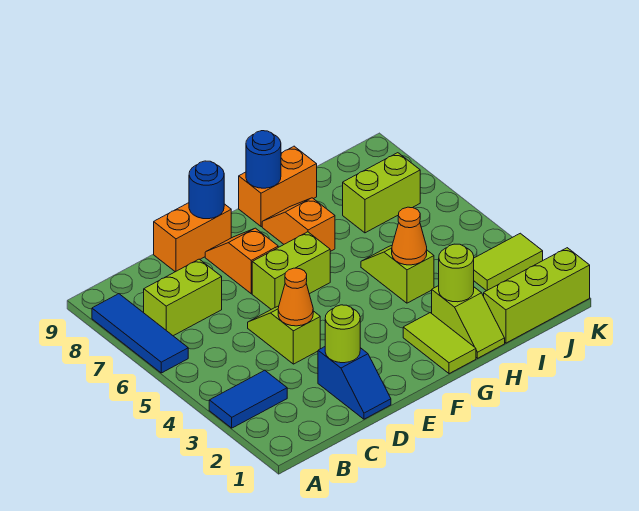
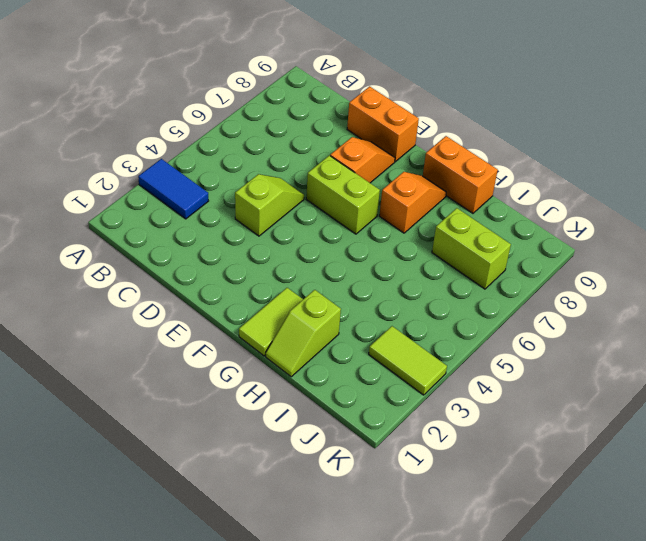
none -> blue tile A6:A8 level 1
none -> lime brick B7:C7 level 1
none -> blue slope D1:D2 level 1 top 2

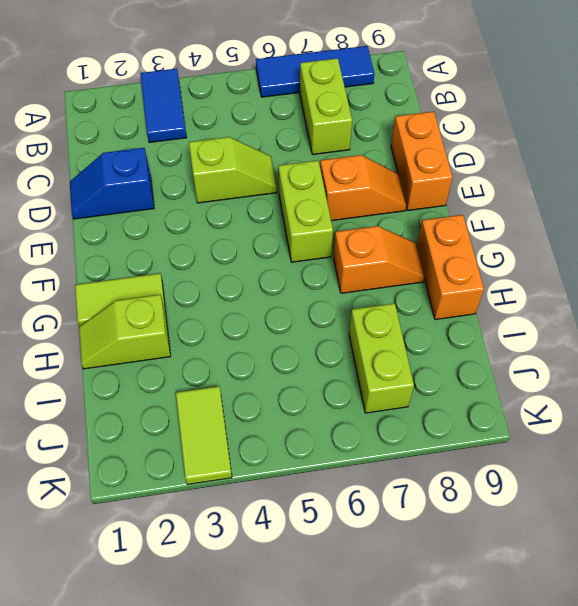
none -> lime slope H4:H5 level 1 top 4
none -> lime brick I1:K1 level 1
none -> lime round brick D2 level 2

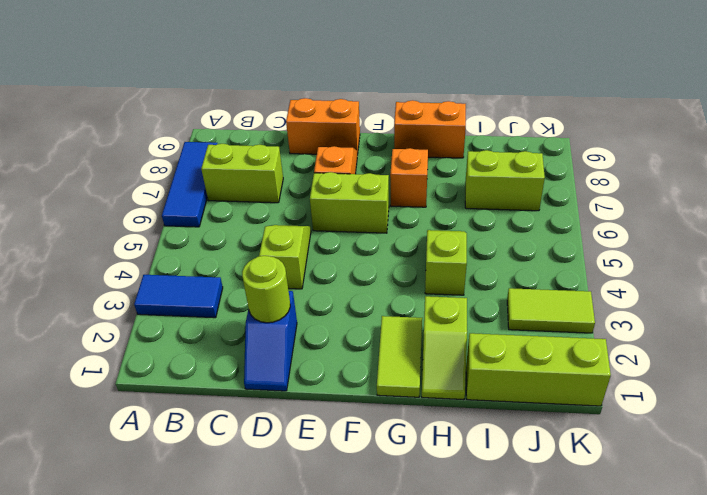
none -> orange cone D4 level 2
none -> blue round brick E9 level 2
none -> blue round brick G9 level 2

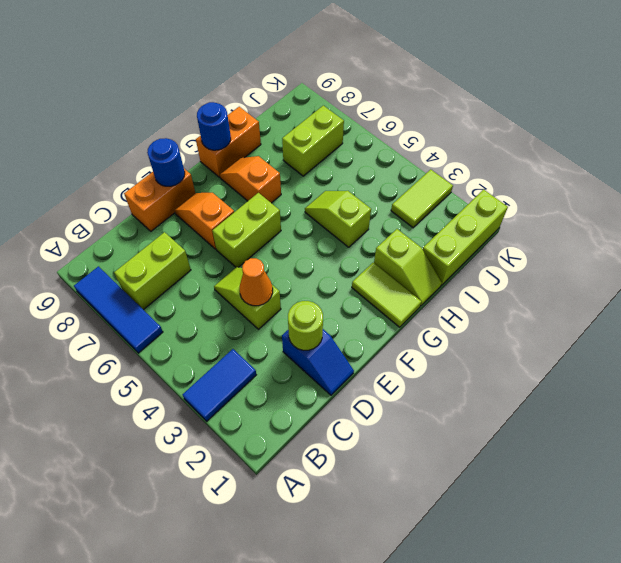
none -> lime round brick H2 level 2
none -> orange cone H4 level 2

